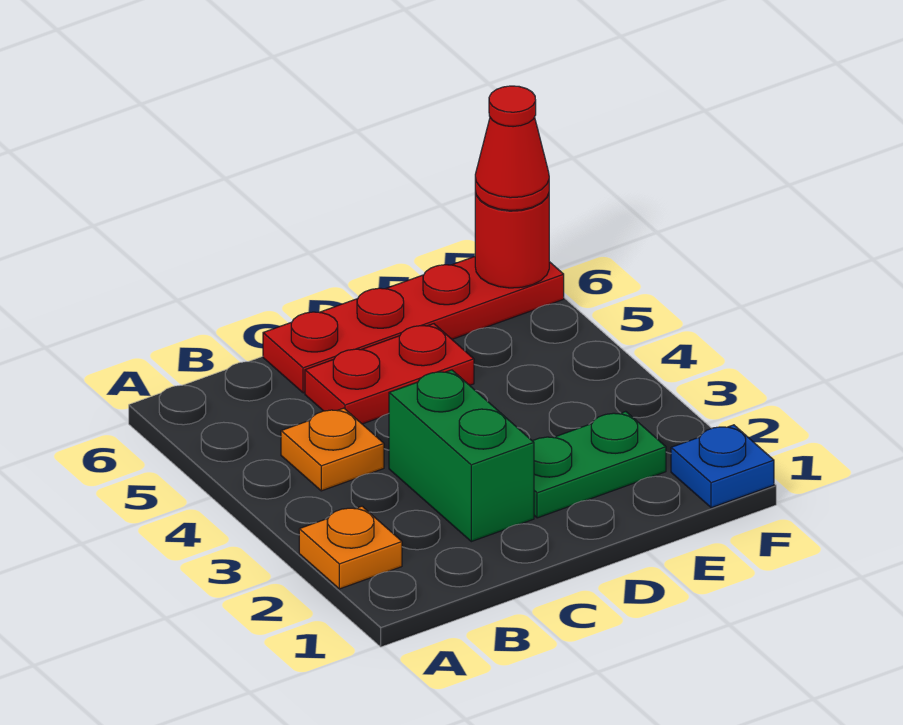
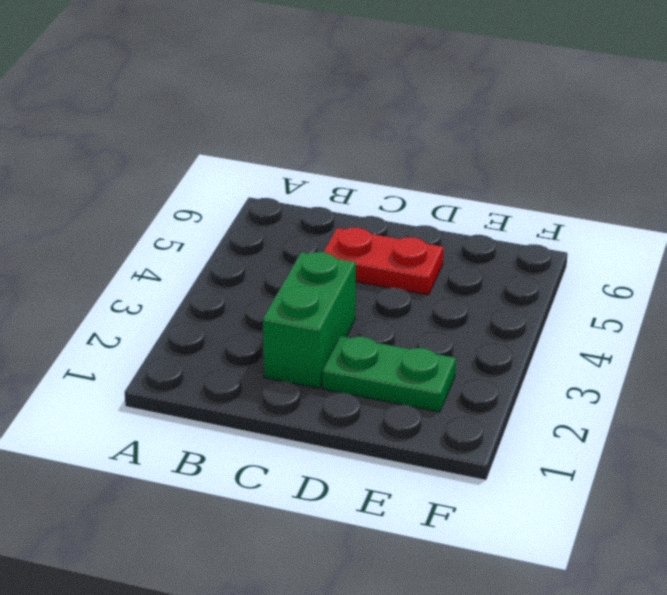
none -> orange plate A2 level 1
none -> orange plate B4 level 1

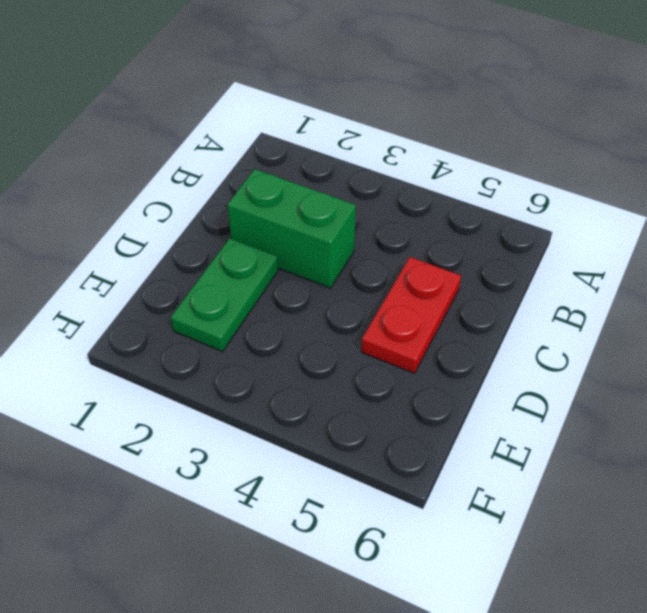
none -> orange plate A2 level 1
none -> orange plate B4 level 1

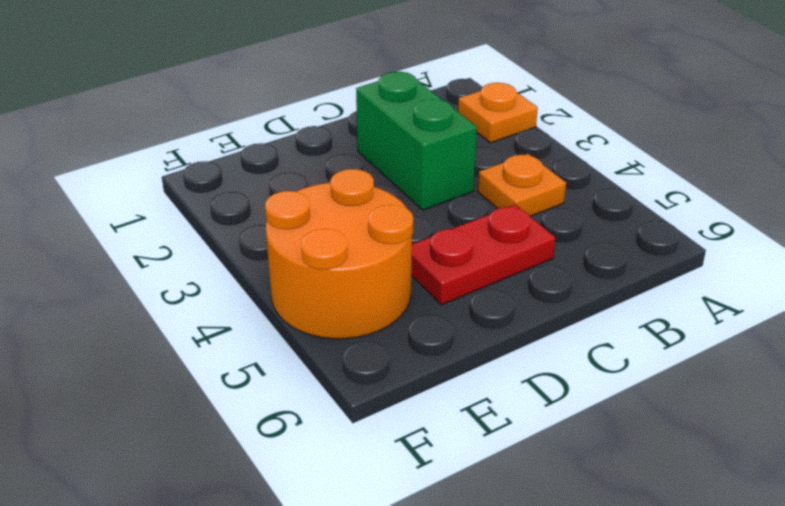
orange round brick E4:F5 level 1 -> none
none -> red plate C6:F6 level 1
none -> green plate D2:E2 level 1

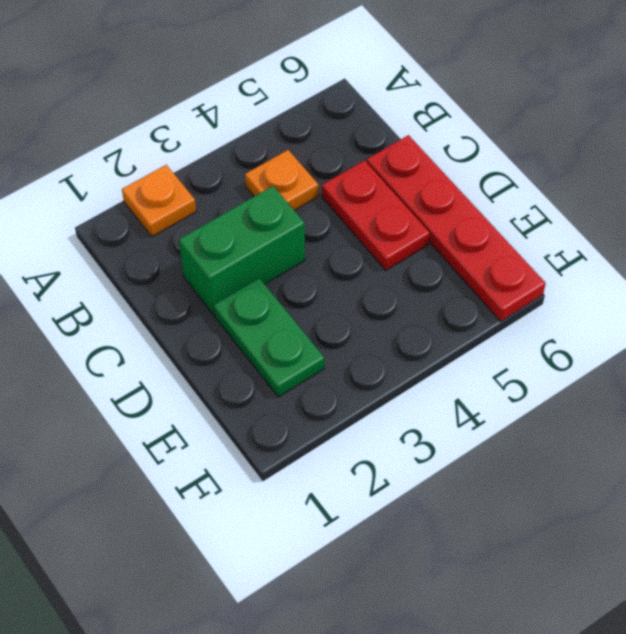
none -> blue plate F1 level 1
none -> red round brick F6 level 2

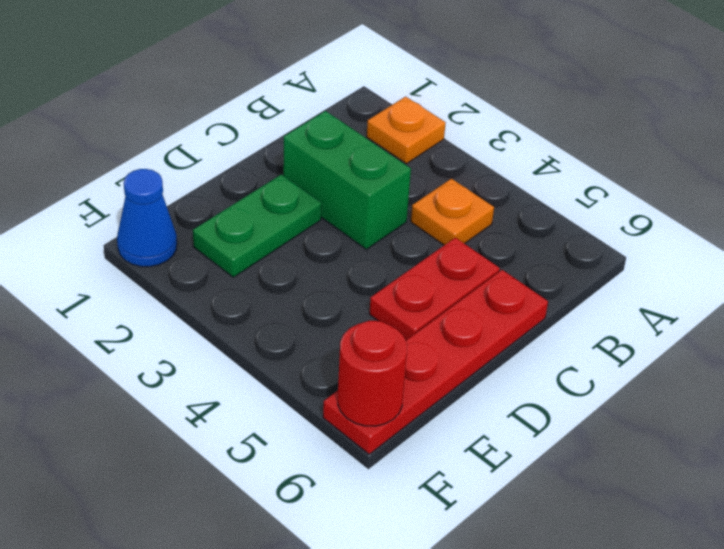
blue cone F1 level 1 -> blue plate F1 level 1
none -> red cone F6 level 3

